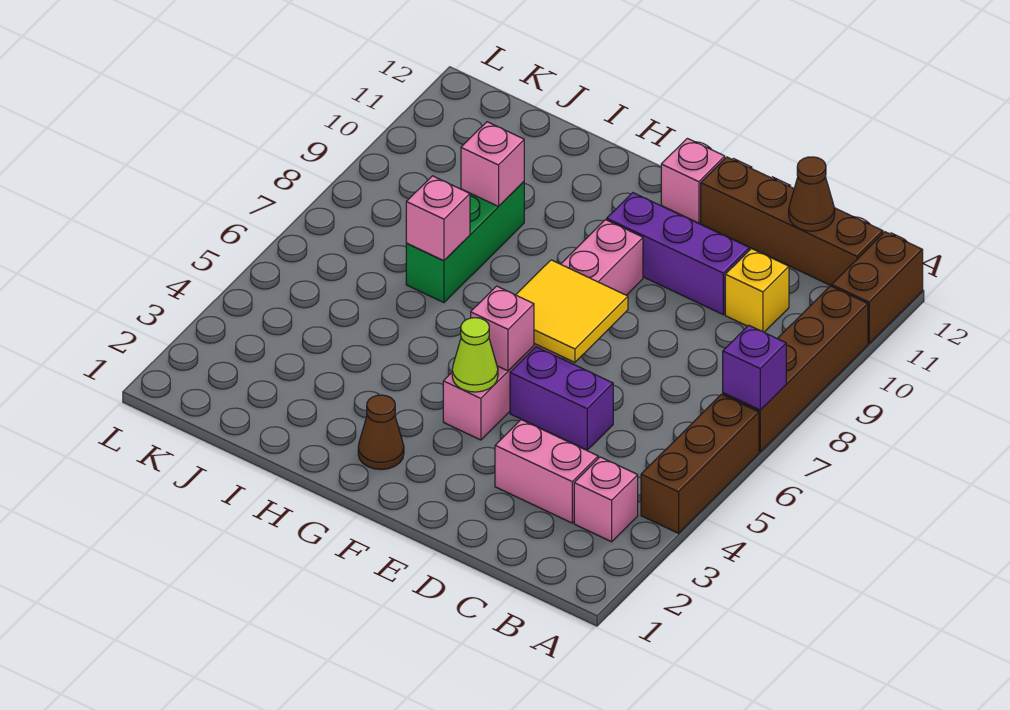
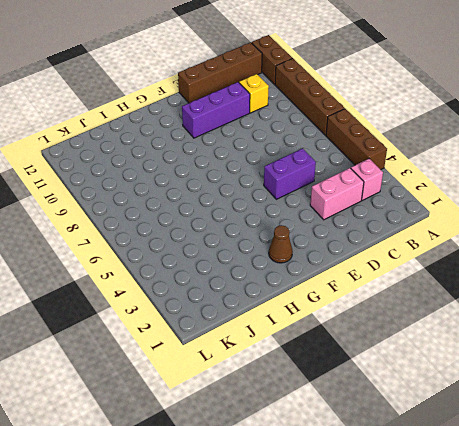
none -> pink brick F4:F9 level 1
none -> pink brick F12 level 1
none -> green brick I7:I9 level 1

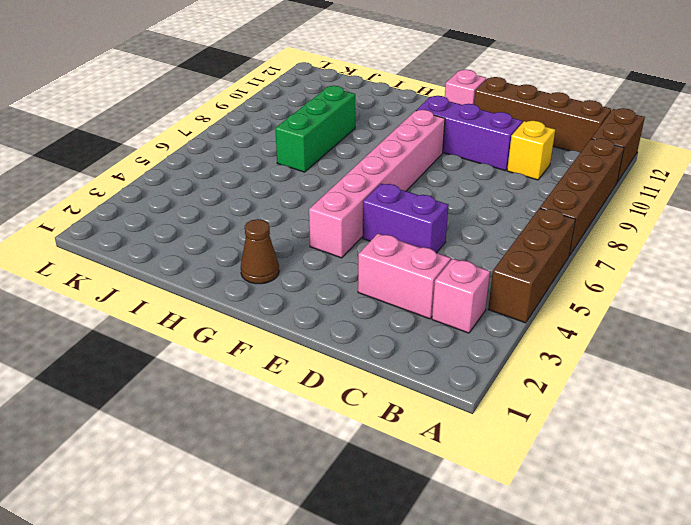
none -> purple brick A7 level 2
none -> brown cone C12 level 2
none -> yellow tile E6:F7 level 2

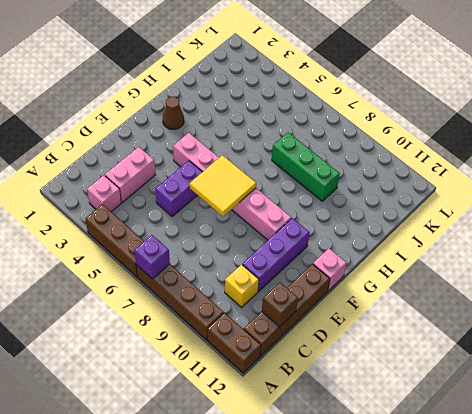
brown brick C12 level 2 -> brown cone C12 level 2
none -> lime cone F4 level 2
none -> pink brick F5 level 2
none -> pink brick I7 level 2

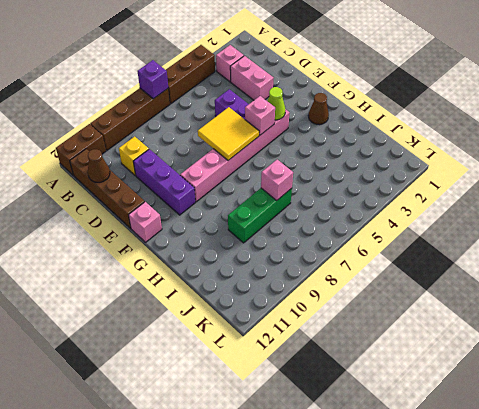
none -> pink brick I9 level 2

